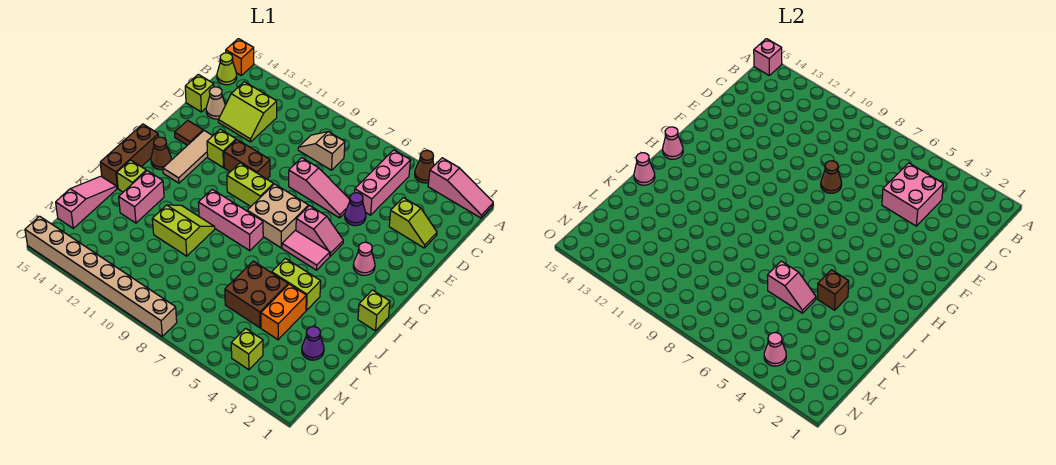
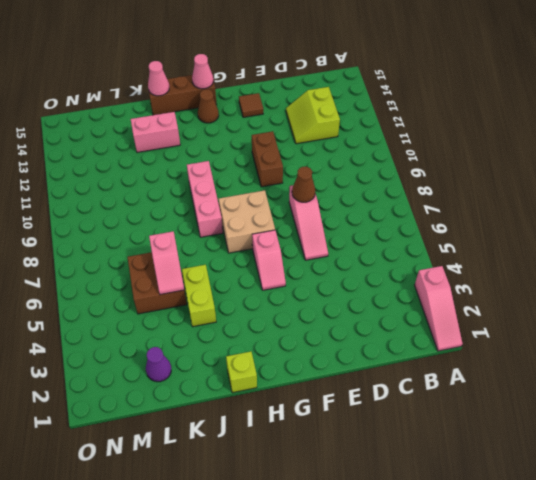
none -> brown cone A4 level 1
none -> orange brick A15 level 1
none -> pink brick B5:D5 level 1
none -> lime cone B15 level 1

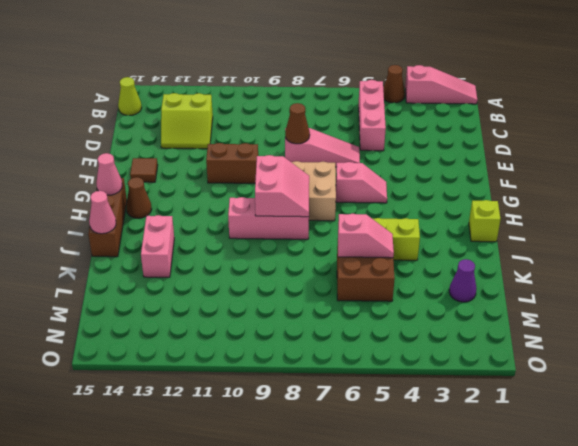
pink slope H8:I9 level 2 top 9 -> none
none -> orange brick A15 level 1
none -> tan slope C8:C9 level 1 top 8
none -> lime slope D2:D3 level 1 top 3
none -> tan cone D14 level 1

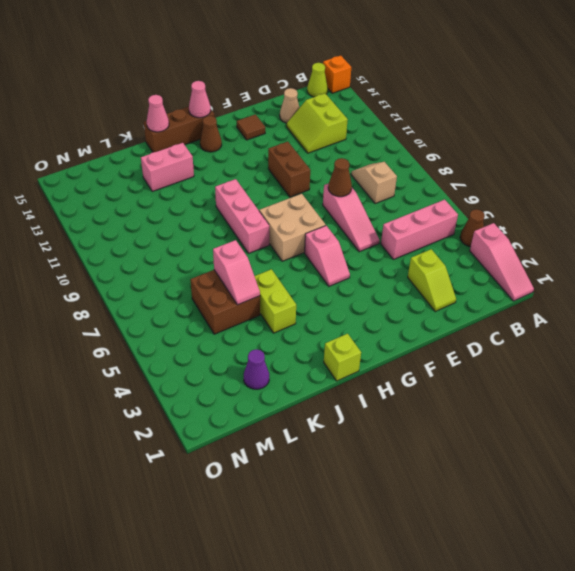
none -> lime brick D15 level 1
none -> purple cone E5 level 1
none -> lime brick F12 level 1
none -> tan tile F13:H13 level 1

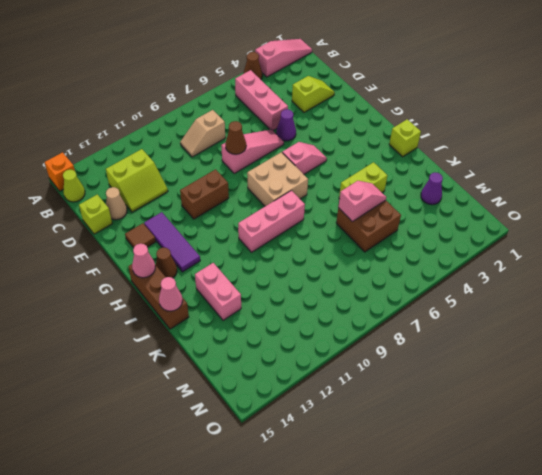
purple tile F13:H13 level 1 -> tan tile F13:H13 level 1
none -> lime brick F12 level 1
none -> pink cone G3 level 1
none -> lime brick G9:G10 level 1
none -> pink tile H5:H6 level 1

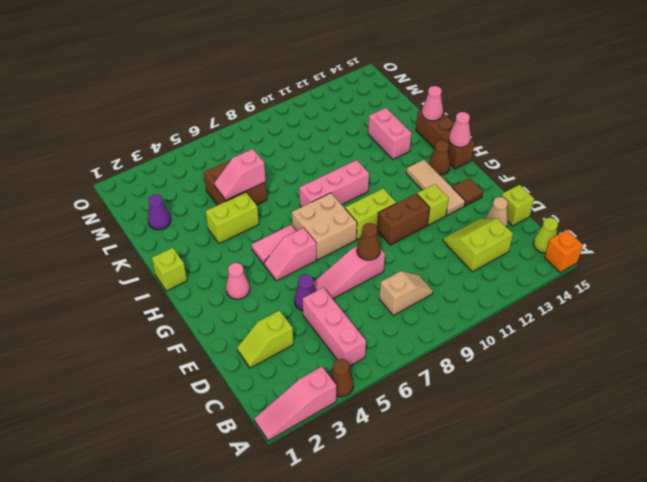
none -> lime slope J10:K11 level 1 top K
none -> lime brick J14 level 1
none -> orange brick K4:L4 level 1
none -> pink slope K15:M15 level 1 top M

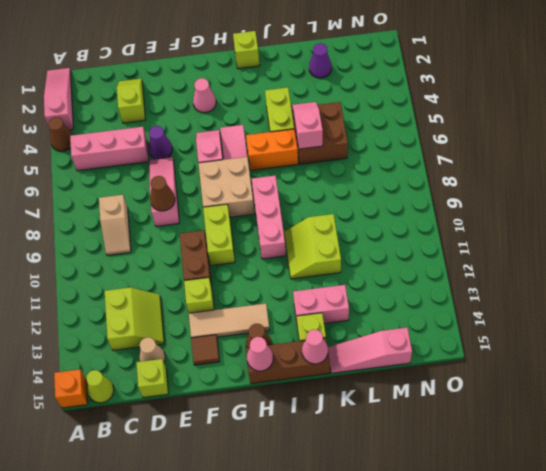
orange brick I6:J6 level 1 -> orange brick K4:L4 level 1
none -> lime brick N4 level 1
none -> tan brick O8:O15 level 1
none -> pink brick A15 level 2
none -> pink brick C4:D5 level 2

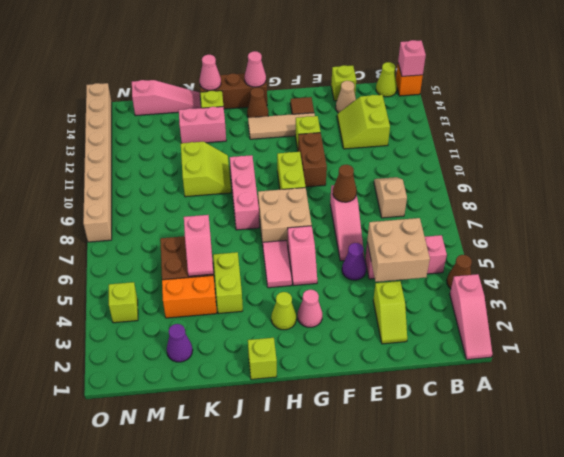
tan brick C4:D5 level 2 -> pink brick C4:D5 level 2
lime cone H3 level 1 -> none
none -> brown brick J4 level 2
none -> pink cone N4 level 2

